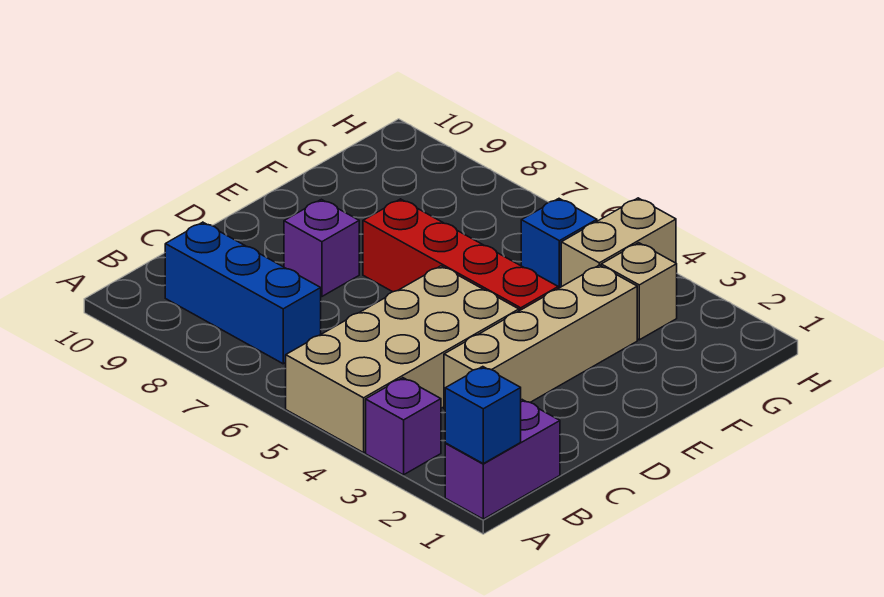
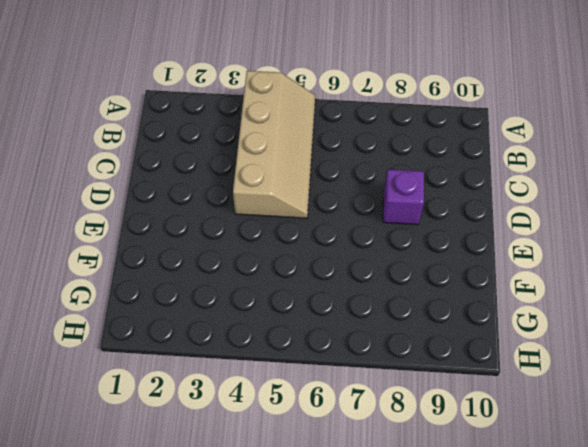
tan slope A4:D5 level 1 top 4 -> tan brick A4:D5 level 1
none -> purple brick A1:B1 level 1
none -> purple brick A3 level 1

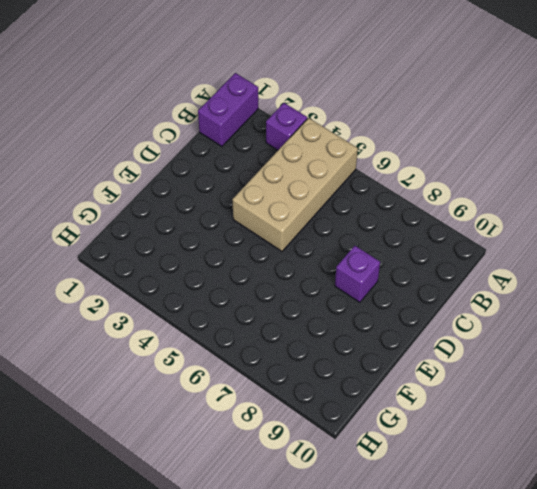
none -> blue brick B7:B9 level 1
none -> tan brick C3:F3 level 1

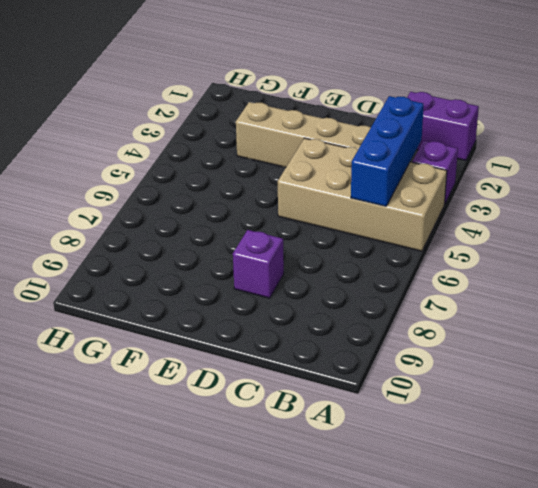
blue brick B3:B5 level 2 -> blue brick B7:B9 level 1
none -> red brick E4:E7 level 1
none -> tan brick G3 level 1

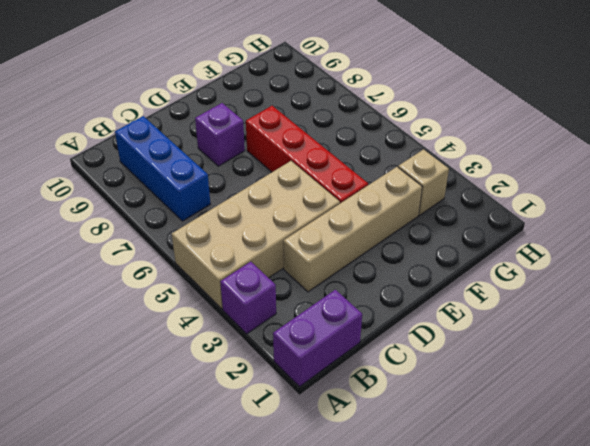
none -> tan brick G4:H4 level 1
none -> blue brick G5 level 1

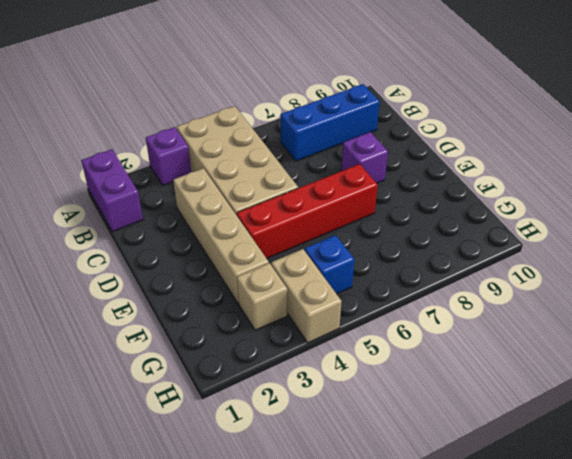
none -> blue brick A1 level 2

